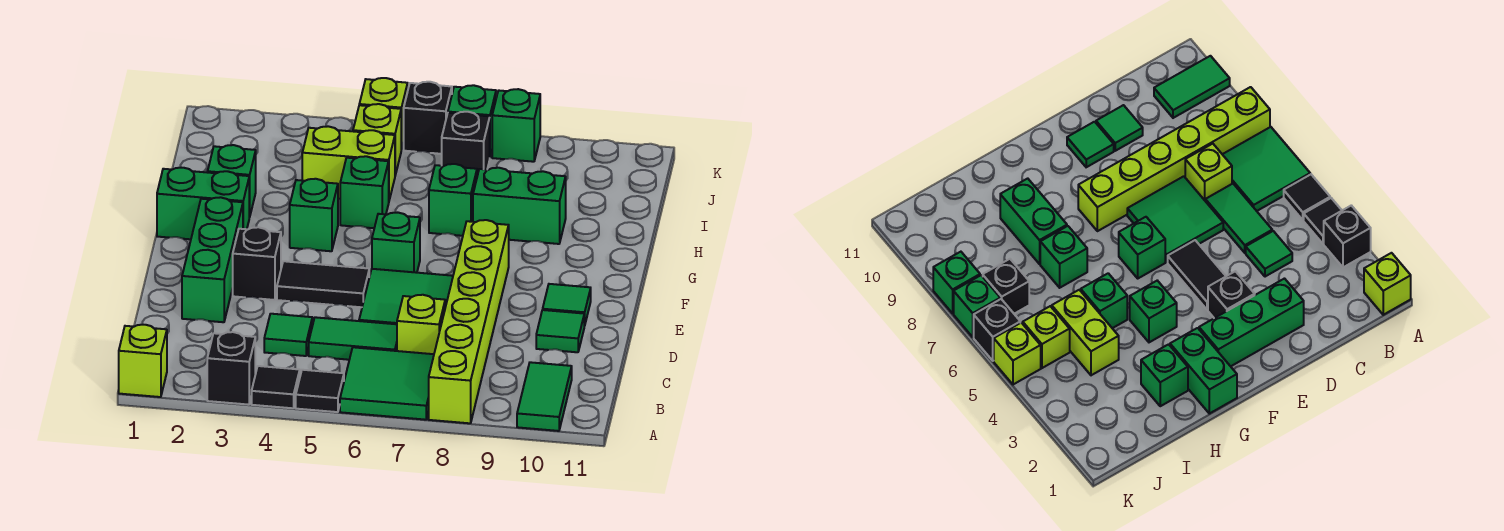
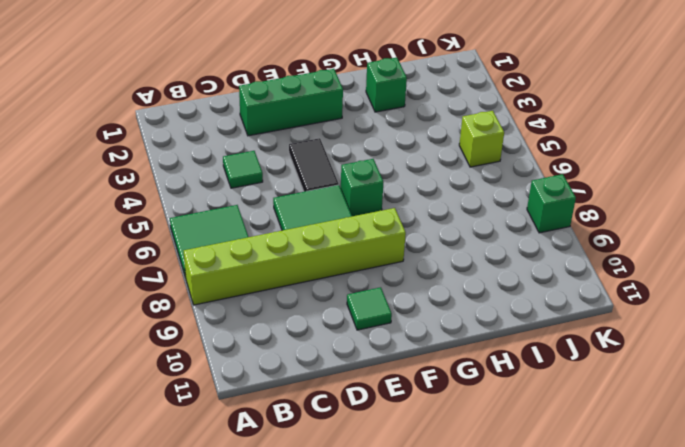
none -> lime brick A1 level 1
none -> black brick A3 level 1
none -> black tile A4 level 1
none -> black tile A5 level 1

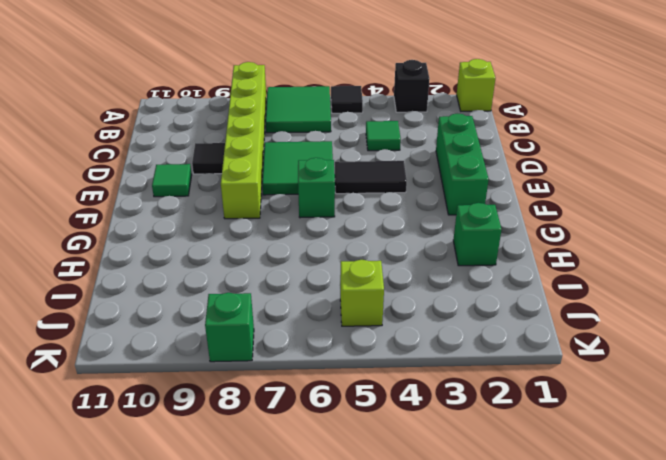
black tile D9 level 1 -> black tile A4 level 1
none -> green tile A10:B10 level 1
none -> green tile C5:C6 level 1
none -> lime brick C7 level 1
none -> green tile D10 level 1

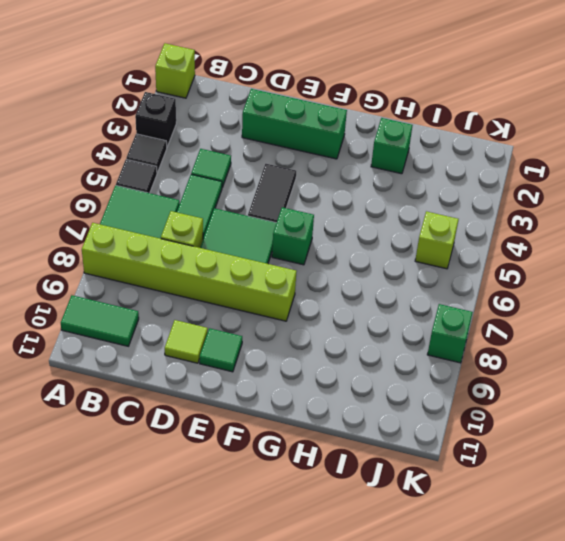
lime tile D10 level 1 -> green tile D10 level 1
none -> black brick E3 level 1
none -> green brick G1:G2 level 1
none -> green brick G4 level 1
none -> green brick H5 level 1

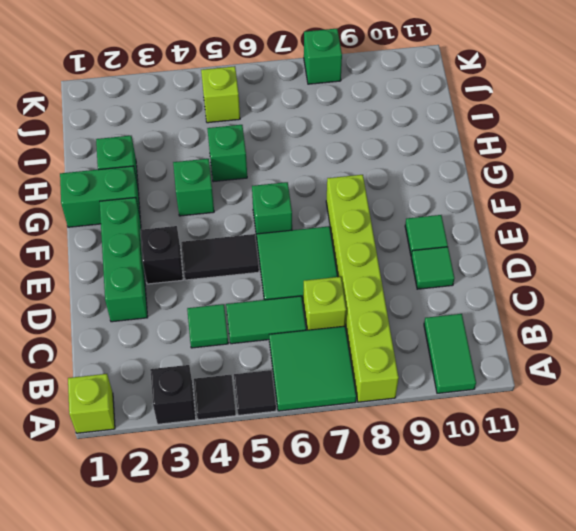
none -> green brick H7 level 1
none -> green brick H8:H9 level 1
none -> lime brick I4:I5 level 1
none -> black brick J7 level 1

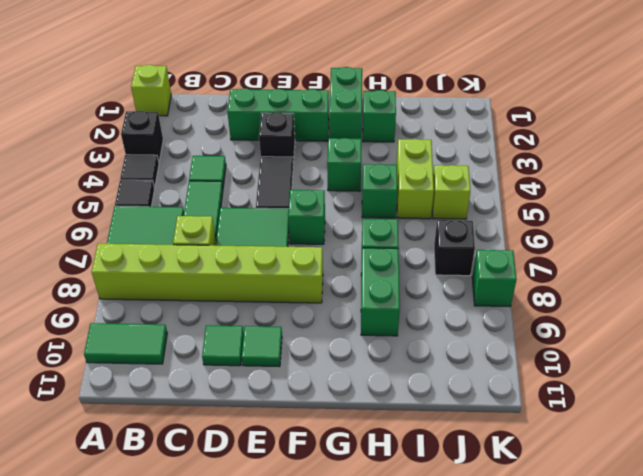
none -> lime brick K5 level 1
none -> black brick K6 level 1
none -> green brick K7 level 1

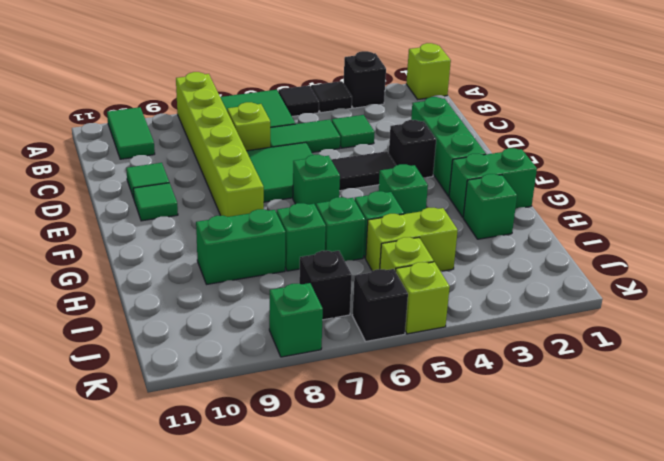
green brick H6 level 1 -> green brick K7 level 1

